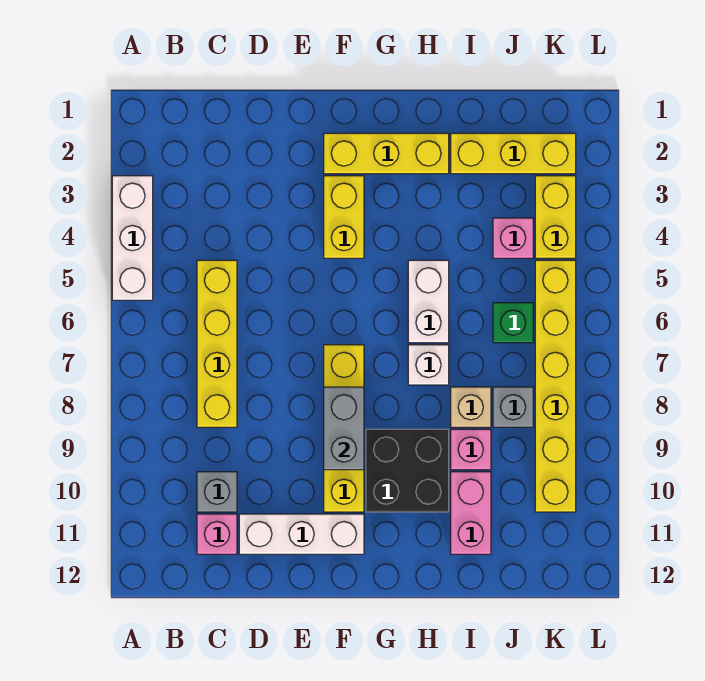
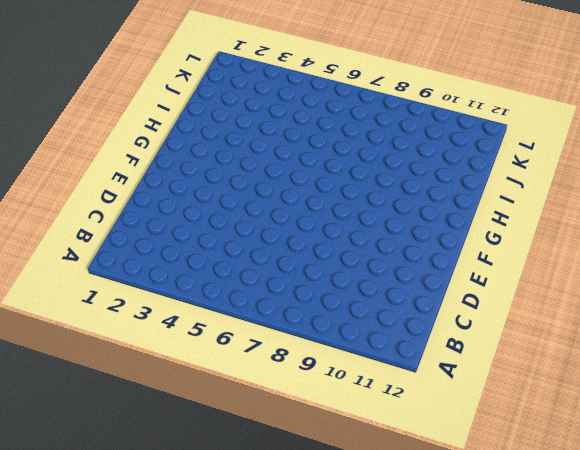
none -> white brick A3:A5 level 1
none -> yellow brick C5:C8 level 1
none -> grey brick C10 level 1

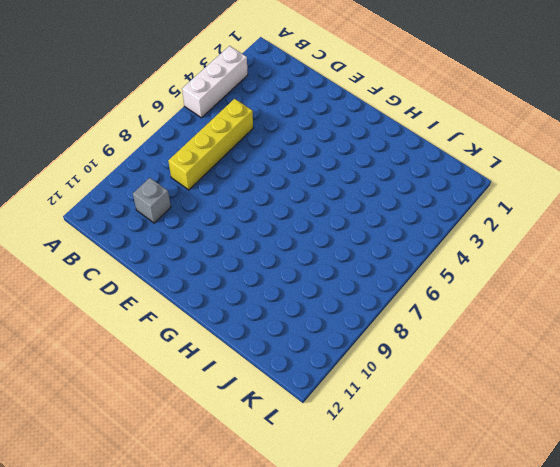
none -> pink brick C11 level 1
none -> white brick D11:F11 level 1
none -> yellow brick F2:H2 level 1

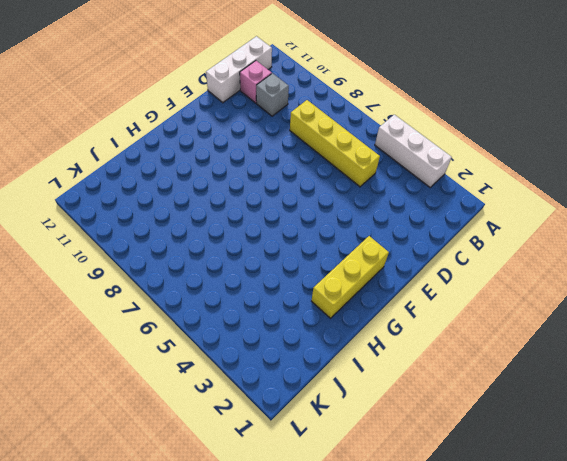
white brick B12:D12 level 1 -> white brick D11:F11 level 1
none -> yellow brick F3:F4 level 1
none -> yellow brick F7:F10 level 1
none -> black brick G9:H10 level 1

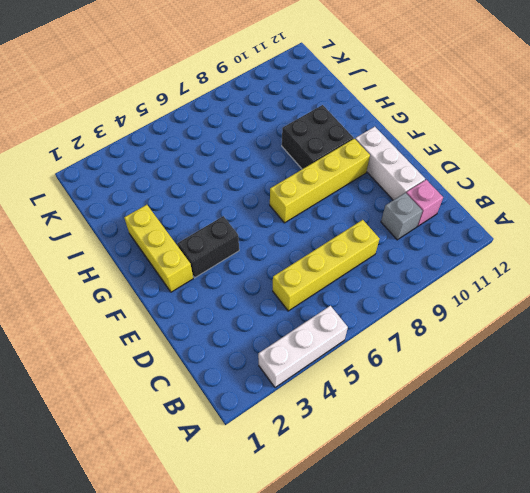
black brick F3:F4 level 1 -> yellow brick F3:F4 level 1
none -> white brick H5:H6 level 1
none -> white brick H7 level 1
none -> yellow brick I2:K2 level 1

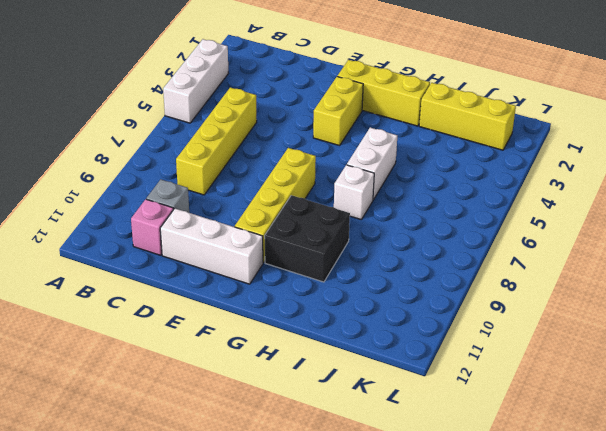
none -> tan brick I8 level 1
none -> pink brick I9 level 1
none -> pink brick I10:I11 level 1

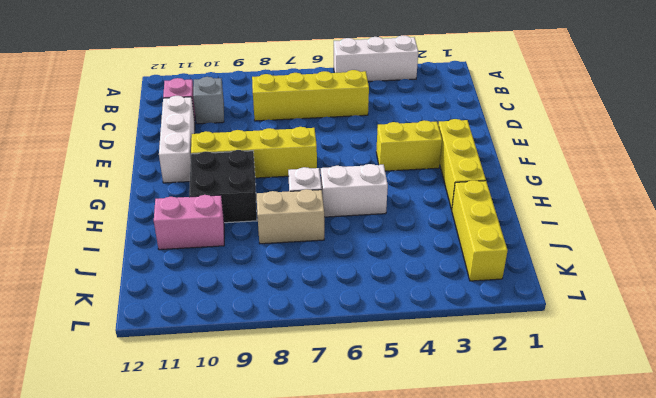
tan brick I7:I8 level 1 -> tan brick I8 level 1
none -> pink brick I9 level 1
none -> pink brick J4 level 1
none -> green brick J6 level 1

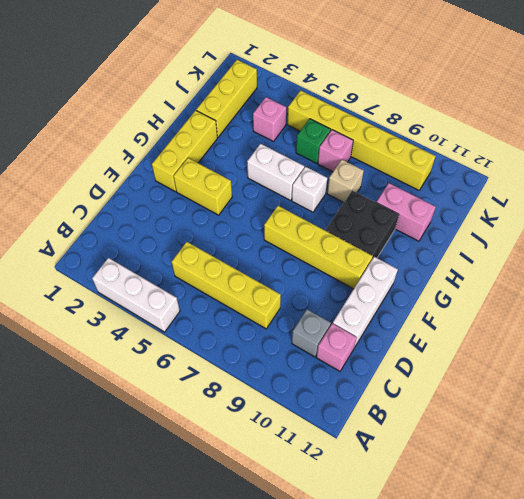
pink brick J7 level 1 -> pink brick I9 level 1
none -> grey brick J8 level 1
none -> yellow brick K3:K4 level 1
none -> grey brick F8:F9 level 2

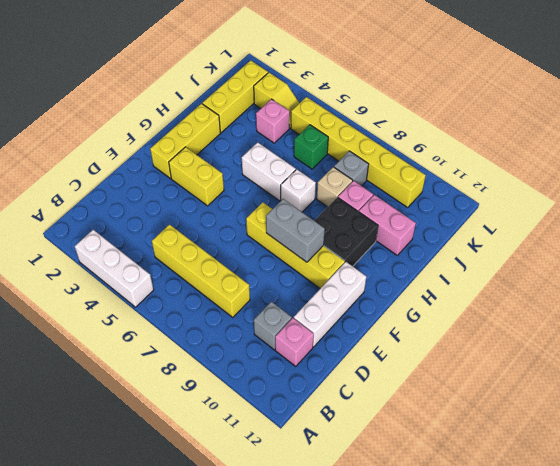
yellow slope K3:K4 level 1 top 3 -> yellow brick K3:K4 level 1

